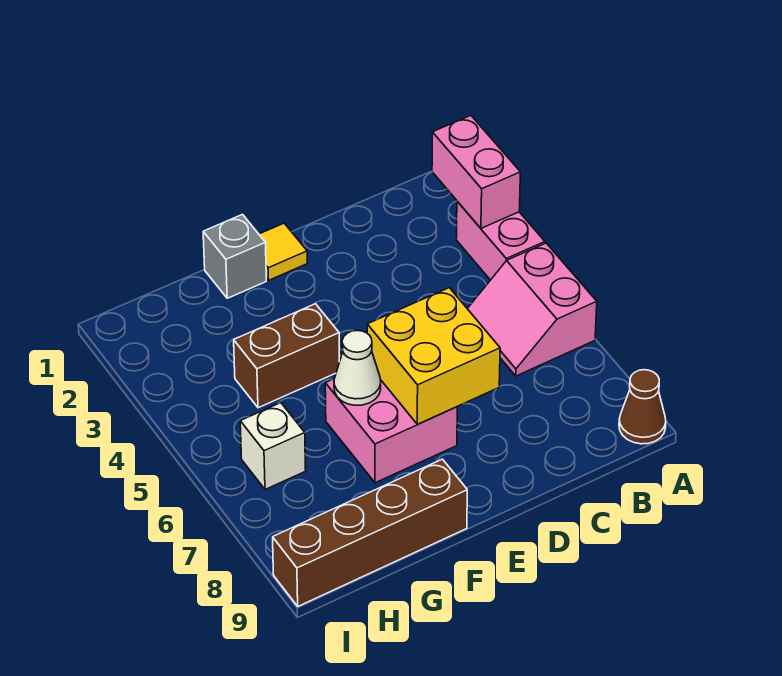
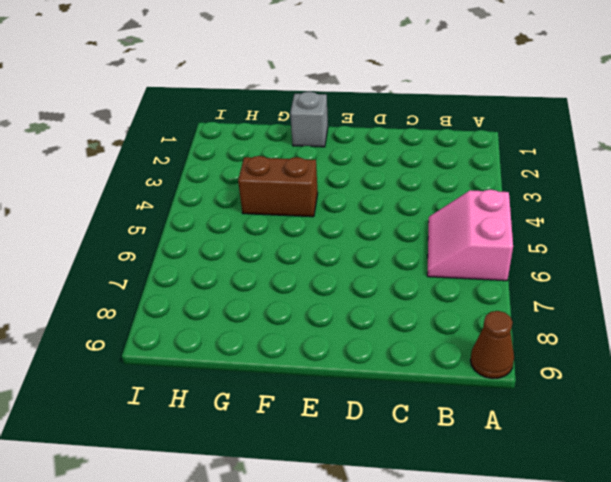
none -> pink brick A3:A4 level 1
none -> yellow tile E1 level 1
none -> pink brick E6:F7 level 1

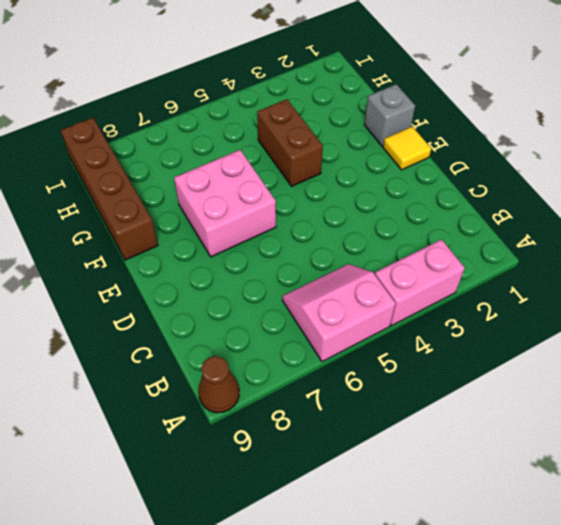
none -> white brick H6 level 1
none -> pink brick A2:A3 level 2
none -> yellow brick D6:E7 level 2

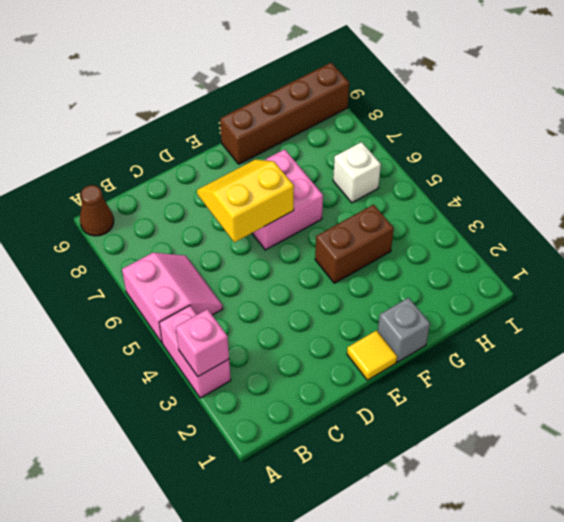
pink brick A3 level 2 -> pink brick A2:A3 level 2
yellow slope D6:E7 level 2 top 6 -> yellow brick D6:E7 level 2
none -> white cone F6 level 2

